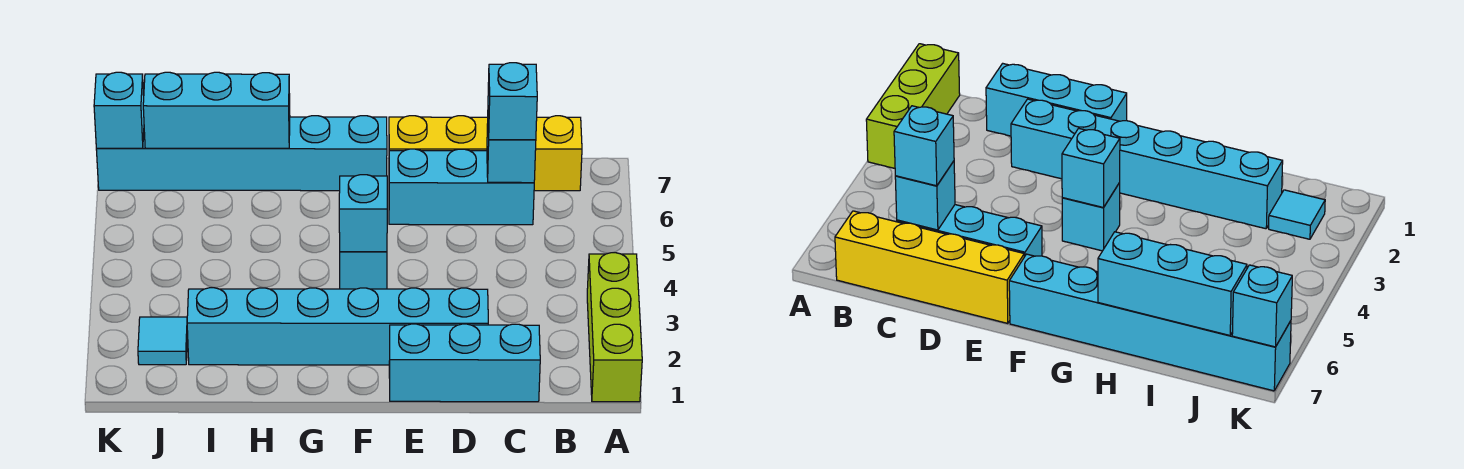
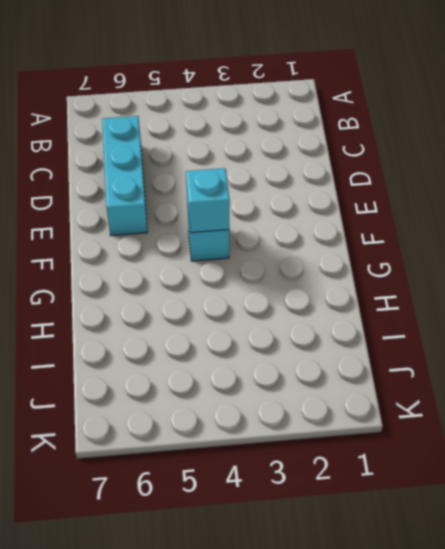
none -> lime brick A1:A3 level 1
none -> yellow brick B7:E7 level 1
none -> cyan brick C1:E1 level 1

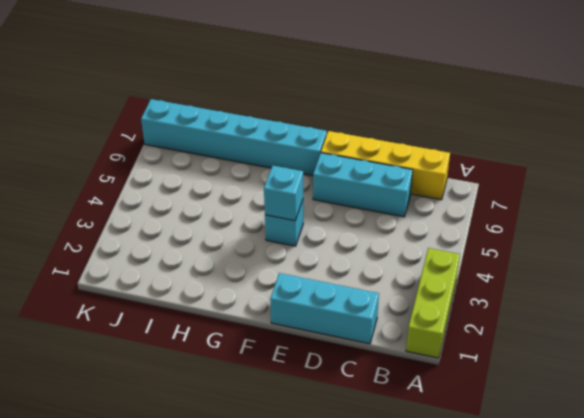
none -> cyan brick D2:I2 level 1
none -> cyan tile J2 level 1
none -> cyan brick C6 level 2

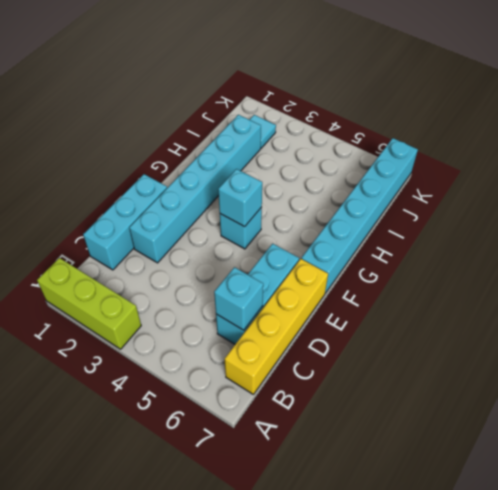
none -> cyan brick H7:J7 level 2
none -> cyan brick K7 level 2
none -> cyan brick C6 level 3

